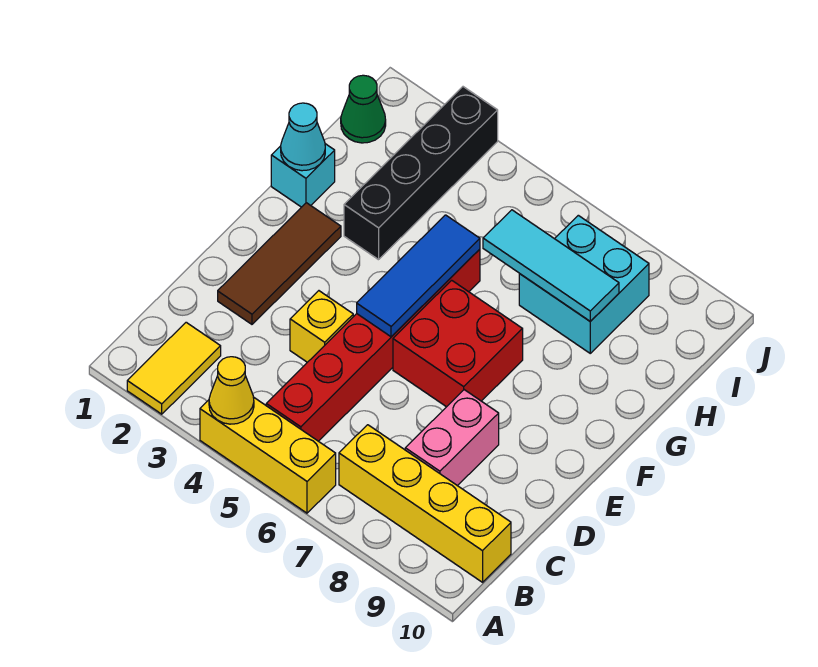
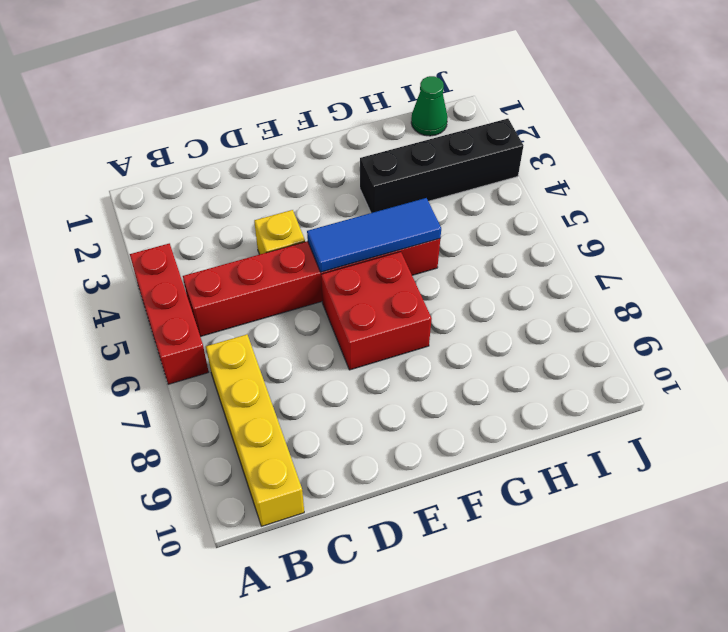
red brick A4:A6 level 1 -> yellow brick A4:A6 level 1
none -> yellow tile A2:B2 level 1
none -> pink brick C8:D8 level 1
none -> brown tile D2:F2 level 1

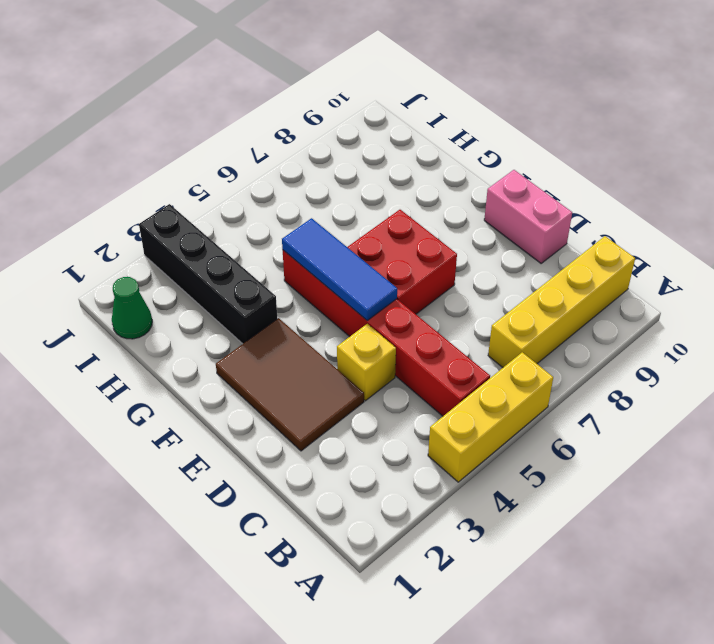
brown tile D2:F3 level 1 -> brown tile D2:F2 level 1
pink brick D10:E10 level 1 -> pink brick C8:D8 level 1
none -> yellow tile A2:B2 level 1
none -> cyan brick G1 level 1
none -> cyan brick H7:I8 level 1

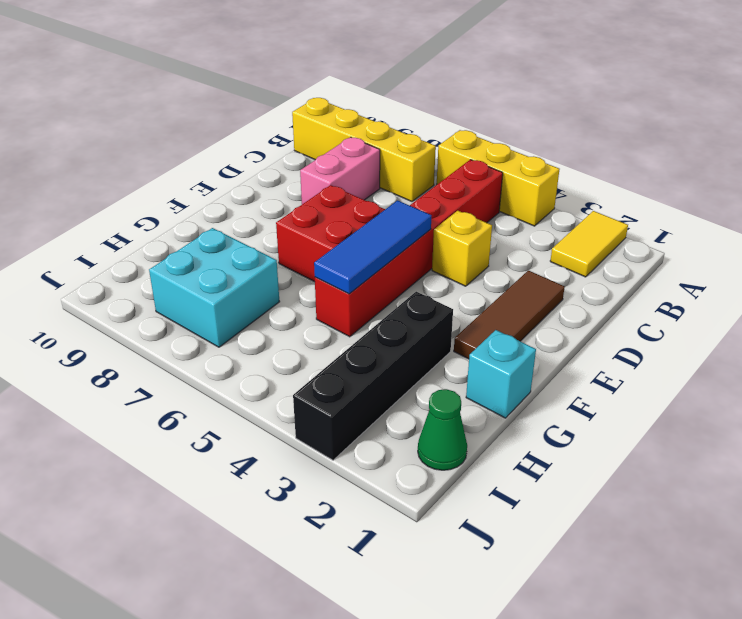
none -> yellow cone A4 level 2
none -> cyan cone G1 level 2
none -> cyan tile H6:H8 level 2

